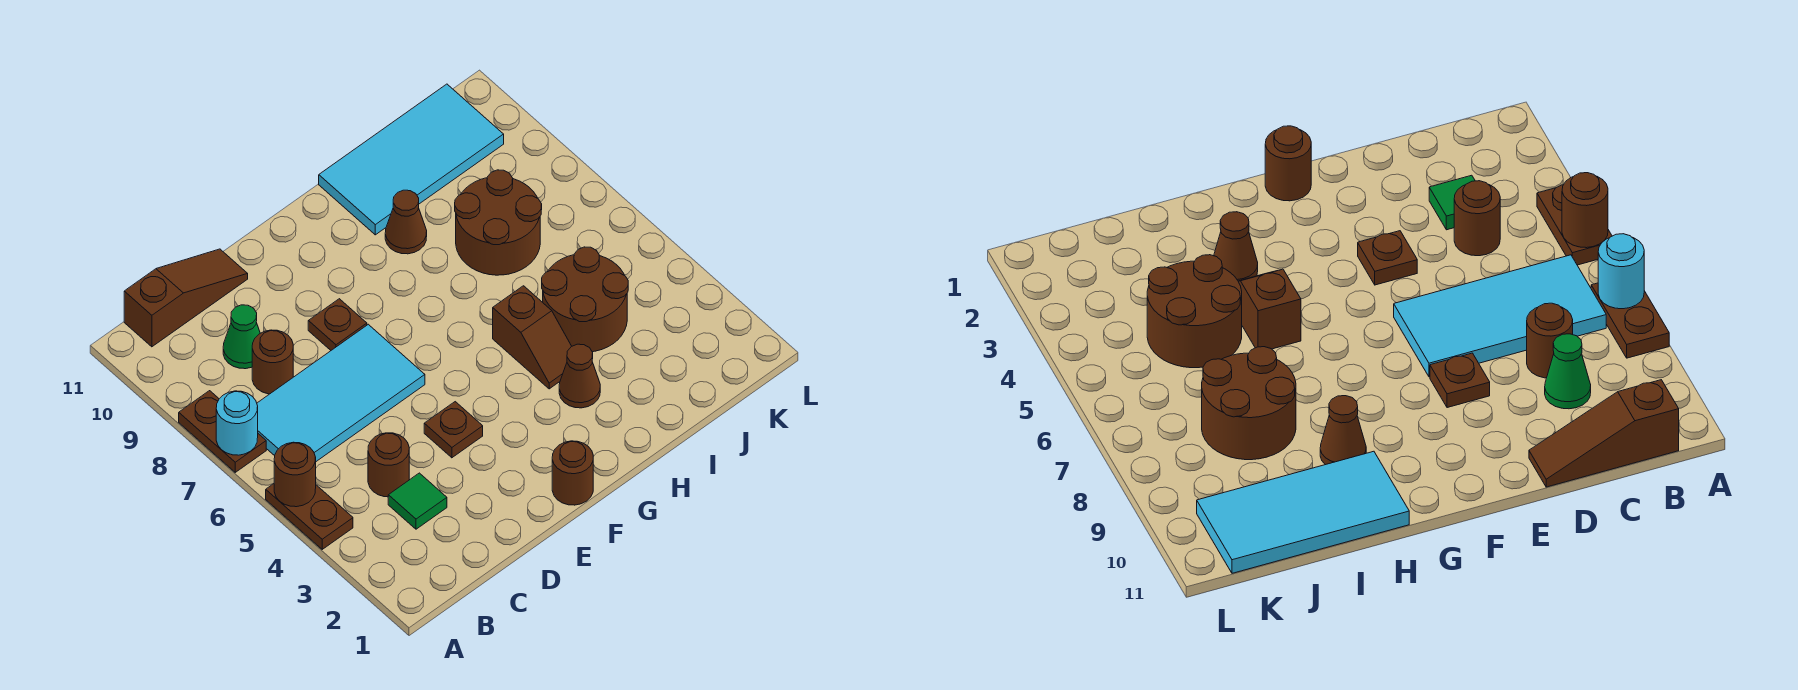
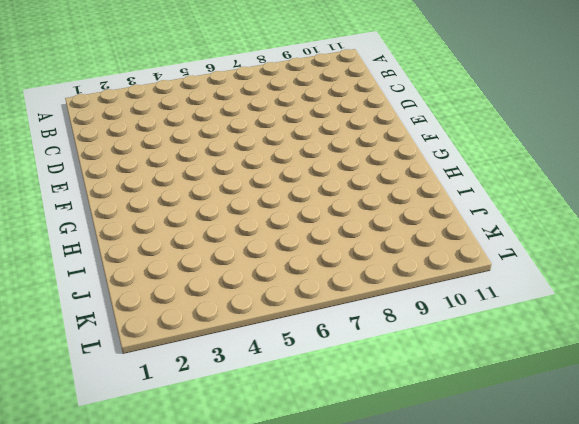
none -> brown plate A4:A5 level 1
none -> brown plate A7:A8 level 1
none -> cyan tile B6:E7 level 1

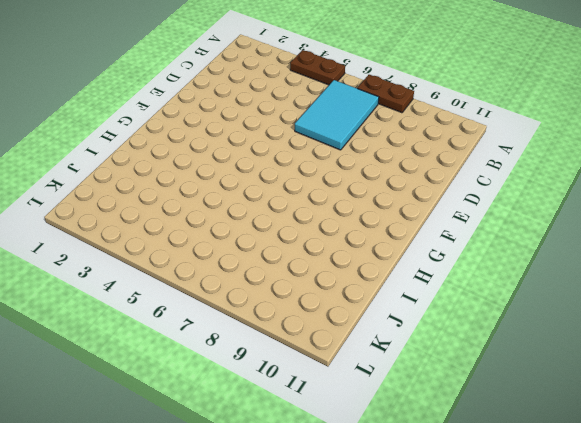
cyan tile B6:D7 level 1 -> cyan tile B6:E7 level 1
none -> brown slope B11:D11 level 1 top B
none -> green tile C3 level 1
none -> brown round brick C4 level 1

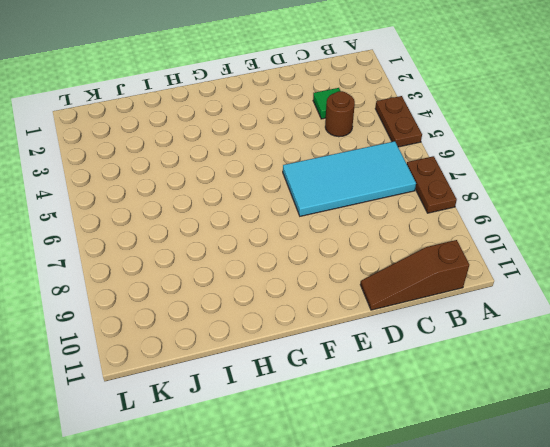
none -> brown round brick C8 level 1
none -> green cone C9 level 1
none -> brown plate E4 level 1

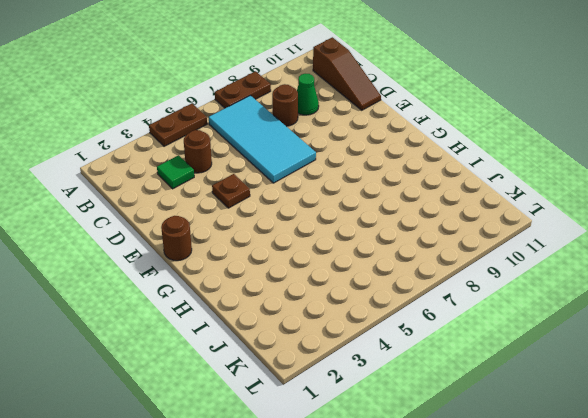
none -> brown plate E8 level 1
none -> brown cone H3 level 1
none -> brown slope H4:H5 level 1 top 5

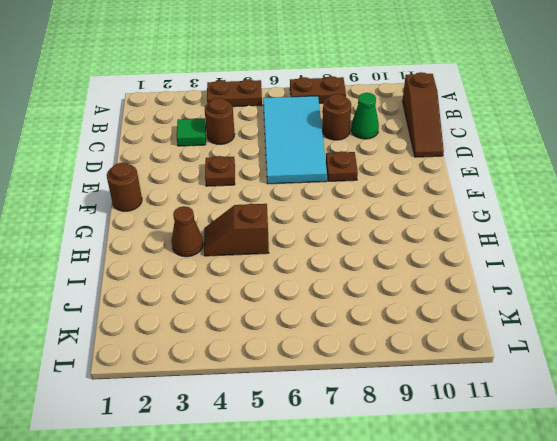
none -> brown cone H9 level 1
none -> cyan tile H10:K11 level 1
none -> brown round brick I4:J5 level 1

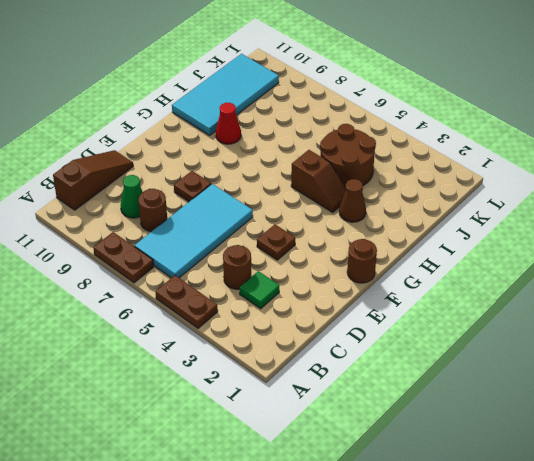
red cone H9 level 1 -> brown cone H9 level 1
none -> brown round brick I7:J8 level 1
none -> brown round brick A5 level 2
none -> cyan round brick A7 level 2

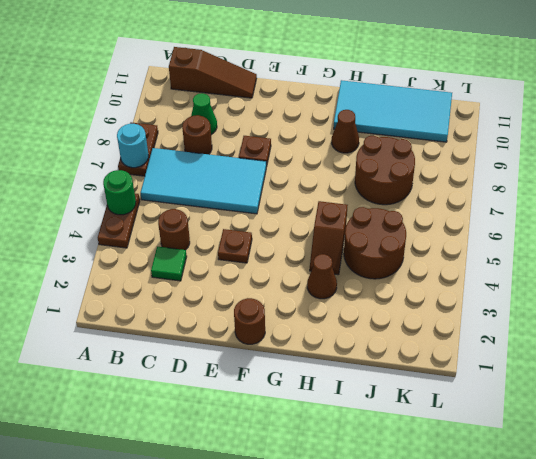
green round brick A5 level 2 -> brown round brick A5 level 2

